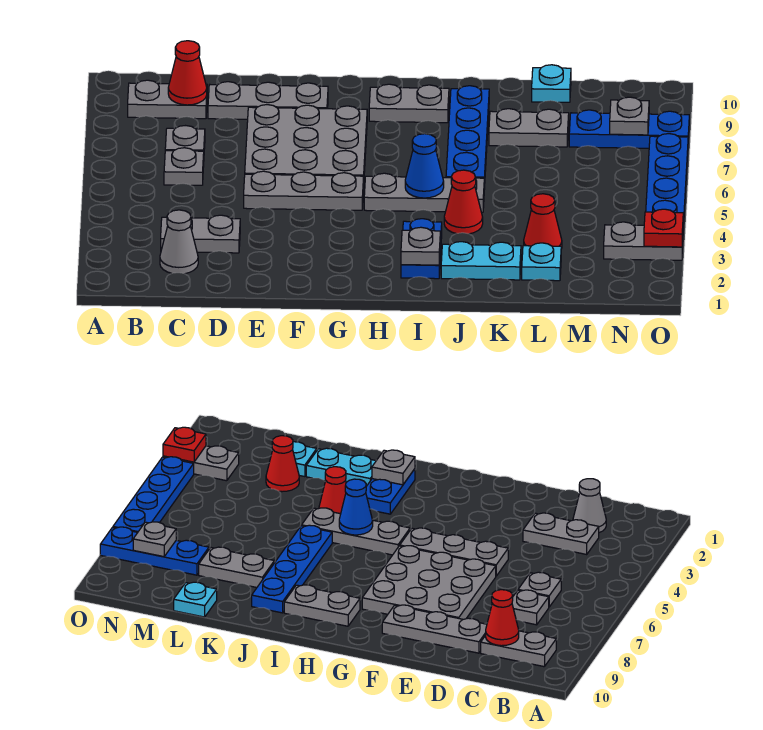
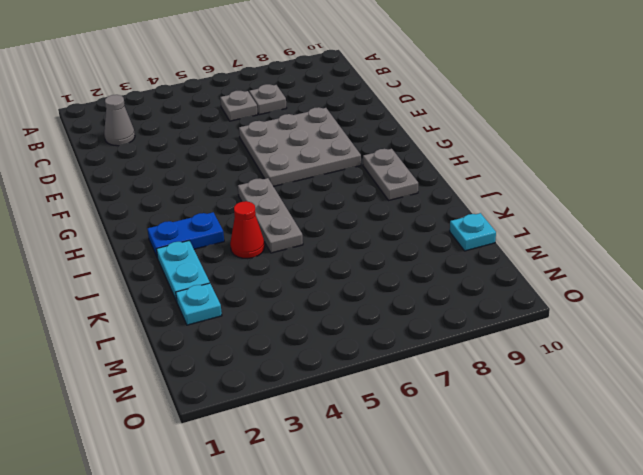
none -> grey plate B9:C9 level 1
none -> grey plate C3:D3 level 1
none -> grey plate D9:F9 level 1

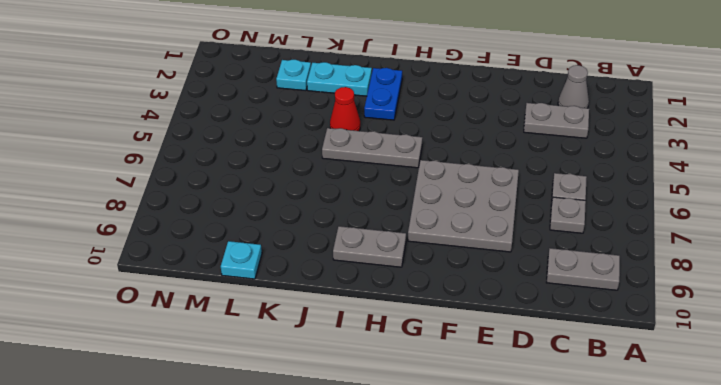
none -> grey plate D9:F9 level 1
none -> grey plate E5:G5 level 1
none -> blue plate J6:J9 level 1

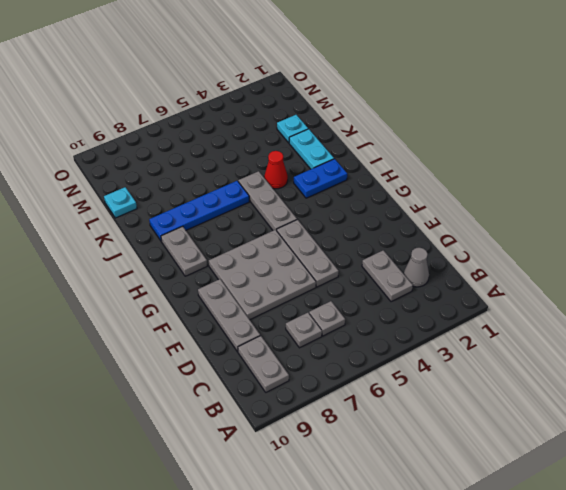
none -> grey plate K8:L8 level 1
none -> red cone L3 level 1
none -> blue plate M8:O8 level 1

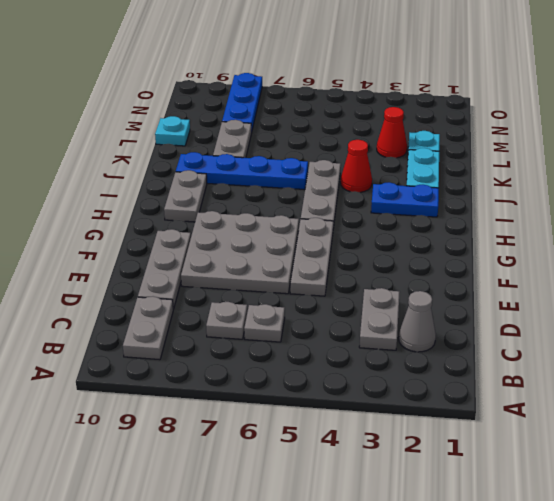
none -> grey plate N3:O3 level 1
none -> blue plate O4:O7 level 1
none -> red cone C9 level 2

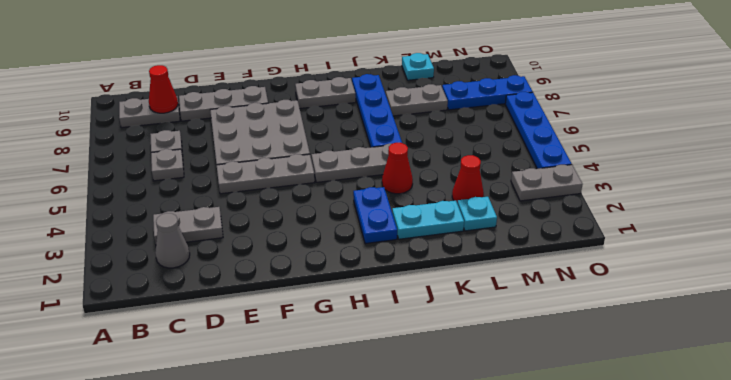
none -> grey plate I2 level 2
none -> blue cone I5 level 2
none -> grey plate N8 level 2

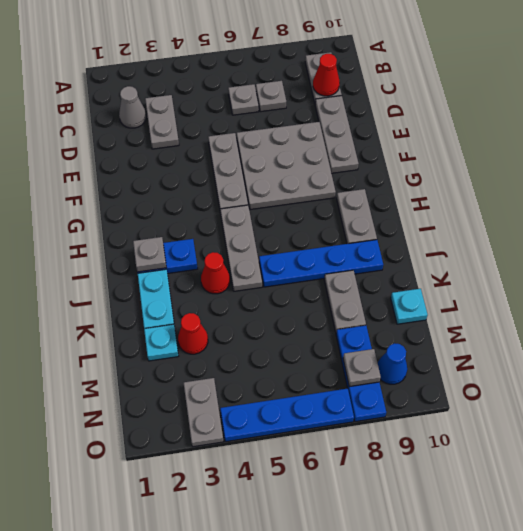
blue cone N9 level 1 -> blue cone I5 level 2
none -> red plate O3 level 2

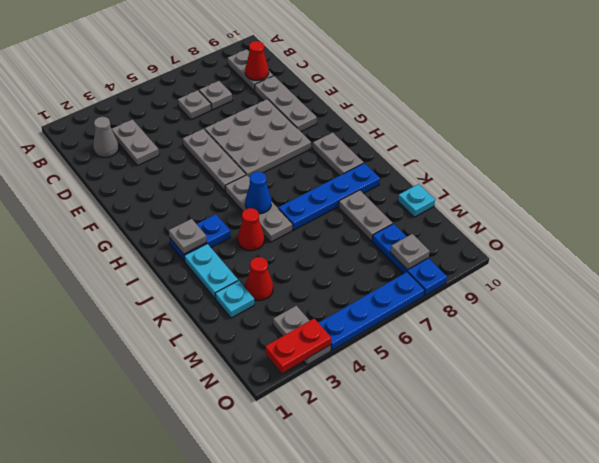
red plate O2:O3 level 2 -> red plate O3 level 2

